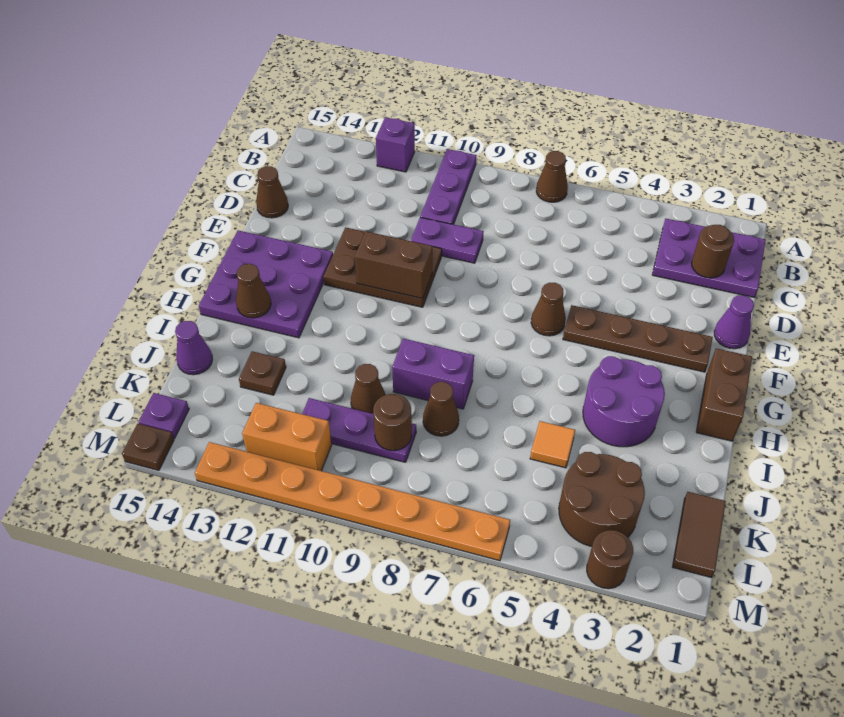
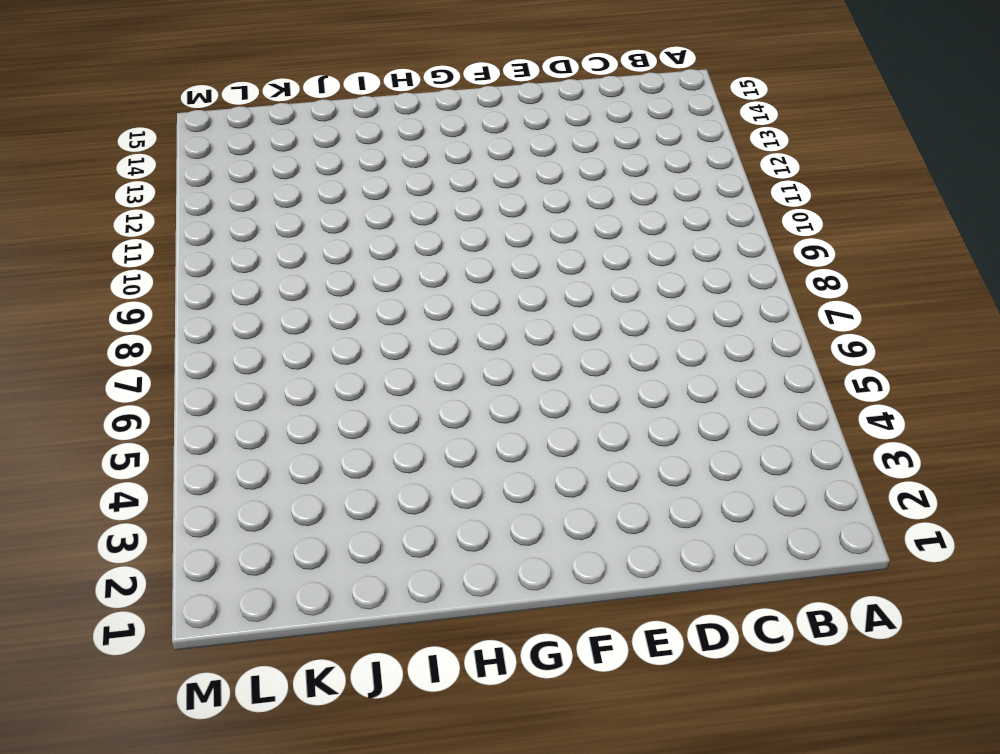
none -> brown cone A7 level 1
none -> purple plate A10:C10 level 1
none -> purple brick A12 level 1
none -> purple plate B1:C3 level 1

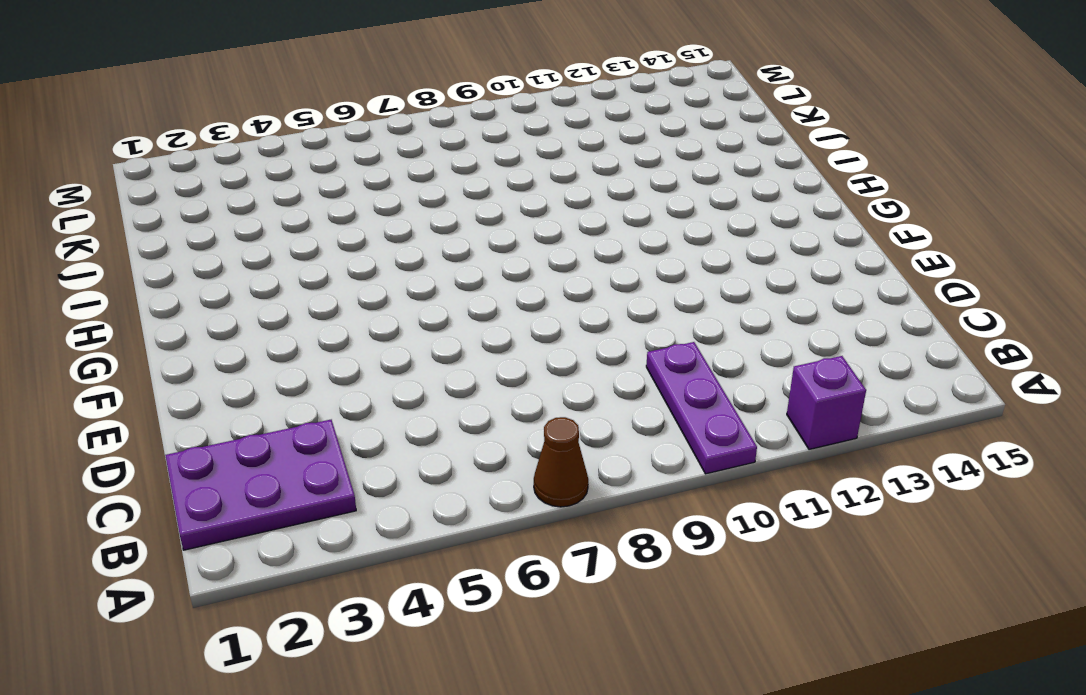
none -> purple plate D9:D10 level 1
none -> brown cone D15 level 1
none -> purple cone E1 level 1
none -> brown plate E10:F12 level 1

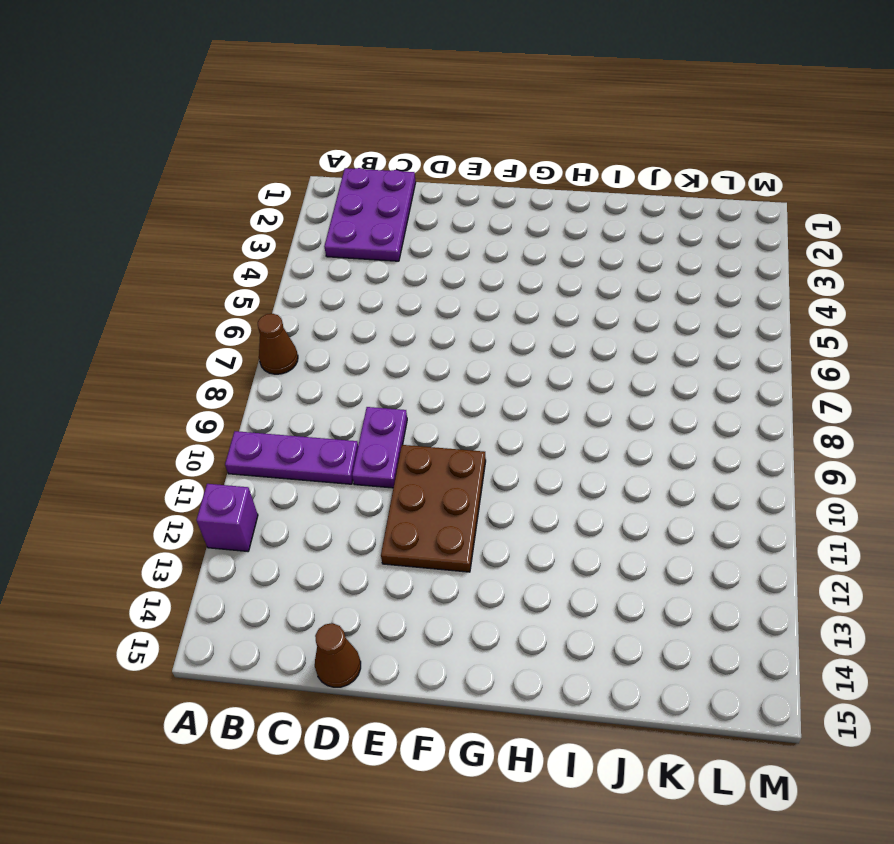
none -> purple cone E1 level 1
none -> brown plate F2:F5 level 1
none -> brown cone F6 level 1
none -> purple plate F13:H15 level 1

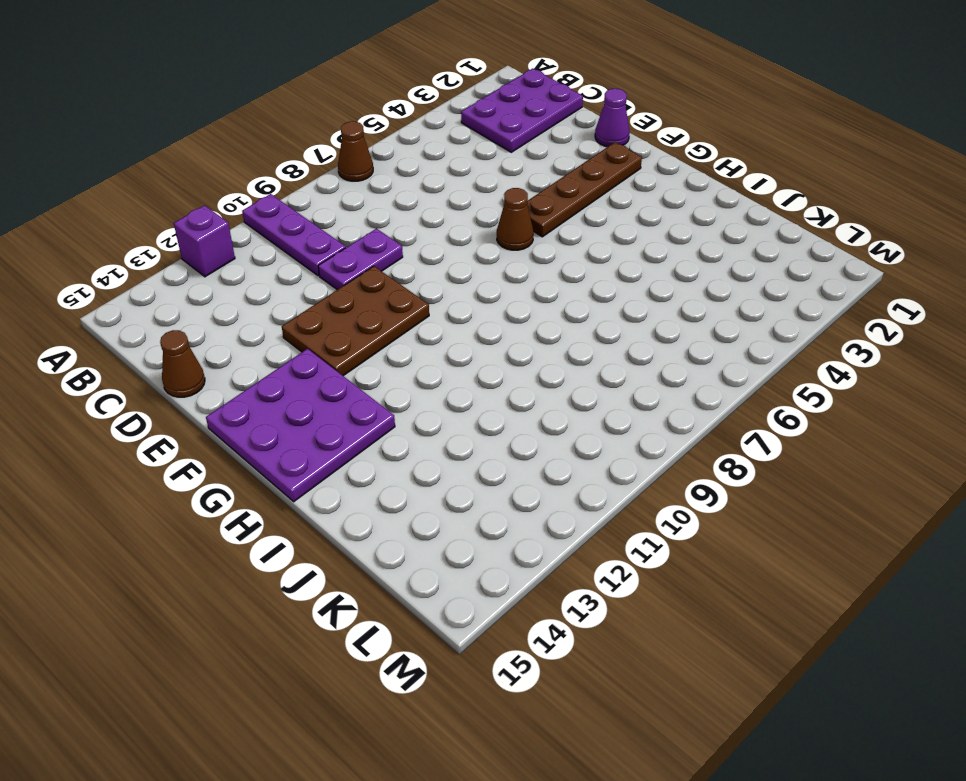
none -> brown brick G1:H1 level 1
none -> purple round brick H3:I4 level 1
none -> purple brick I8:I9 level 1
none -> orange tile J5 level 1

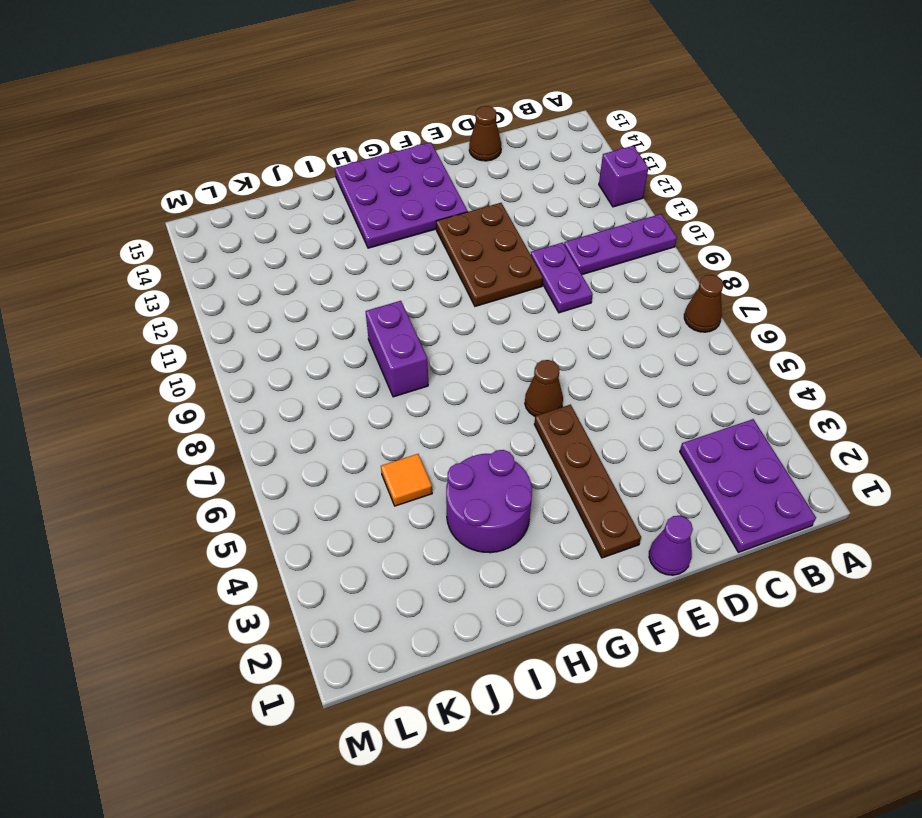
none -> brown brick G1:H1 level 1
none -> brown cone J8 level 1
none -> brown cone J10 level 1
none -> brown plate J13 level 1

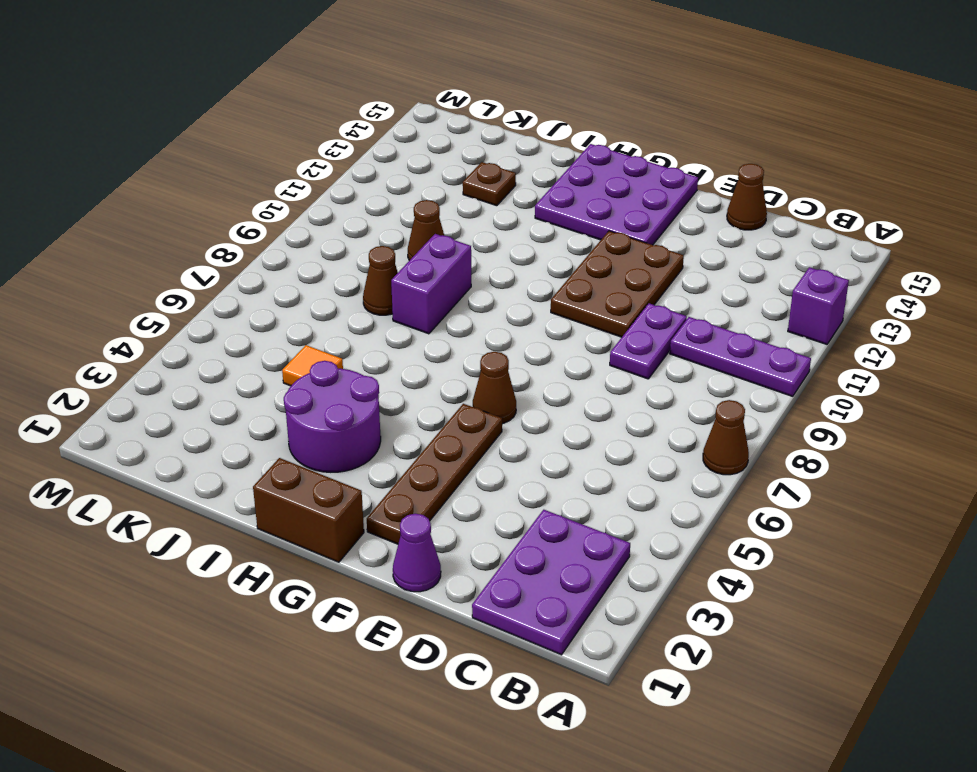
none -> purple cone J15 level 1
none -> brown tile K1:L1 level 1
none -> brown round brick K3:L4 level 1
none -> purple plate K9:K11 level 1

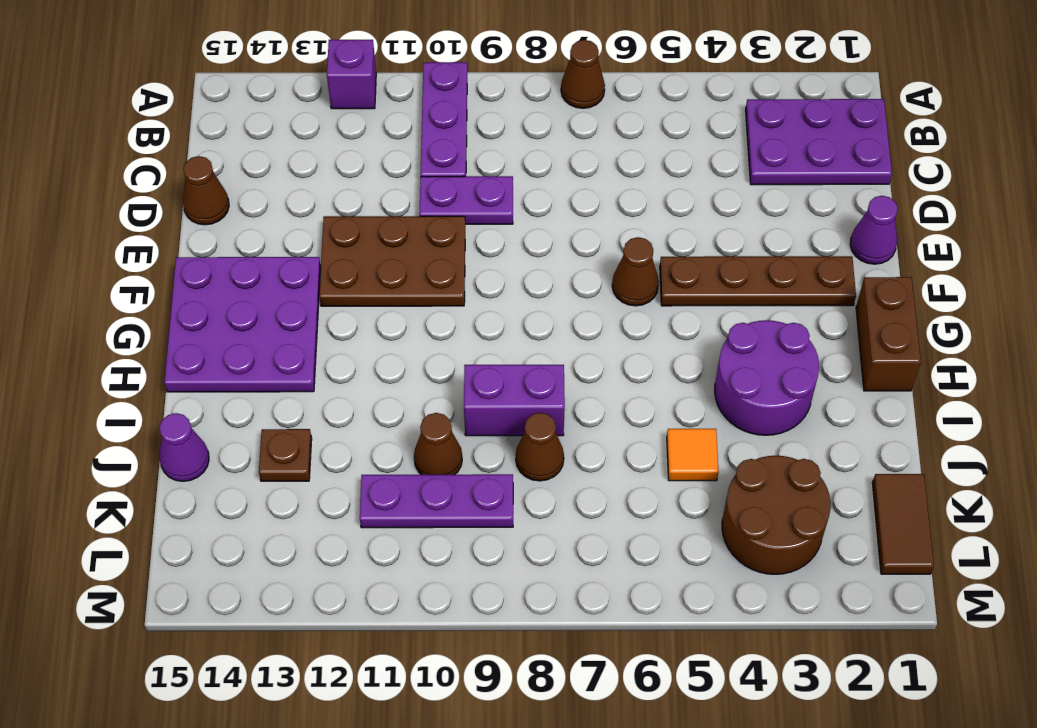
none -> orange brick L11:L12 level 1
none -> purple plate L15 level 1
none -> brown round brick M3 level 1
none -> orange plate M6:M13 level 1

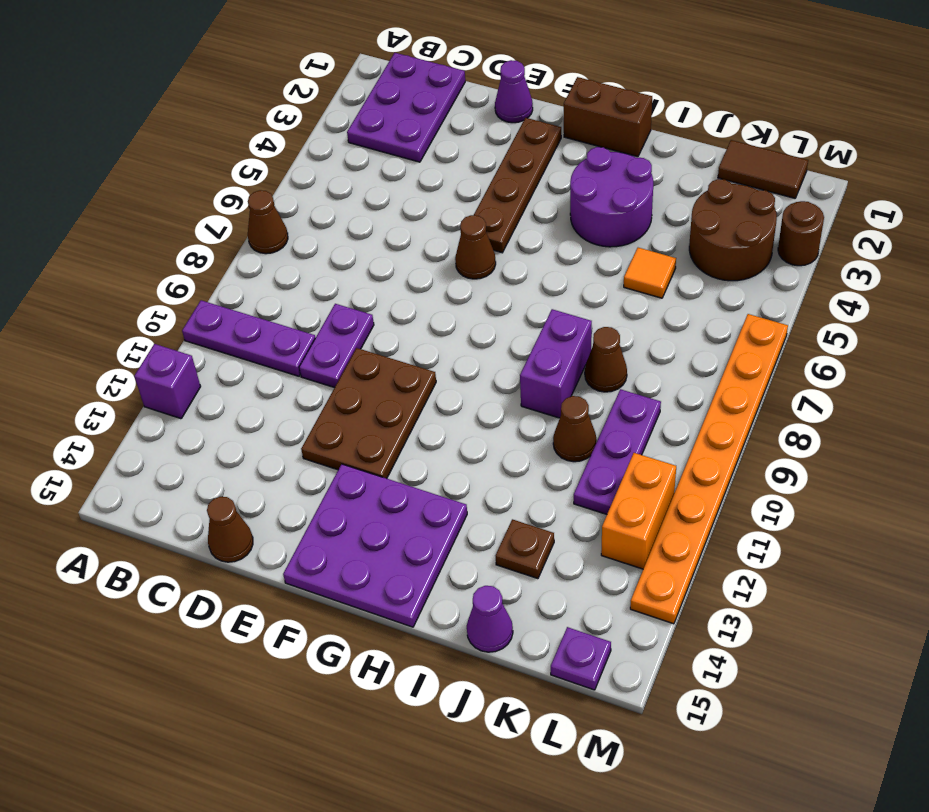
none -> brown plate M15 level 1
none -> brown round brick C2 level 2
none -> brown brick F10:F11 level 2
none -> brown cone H14 level 2

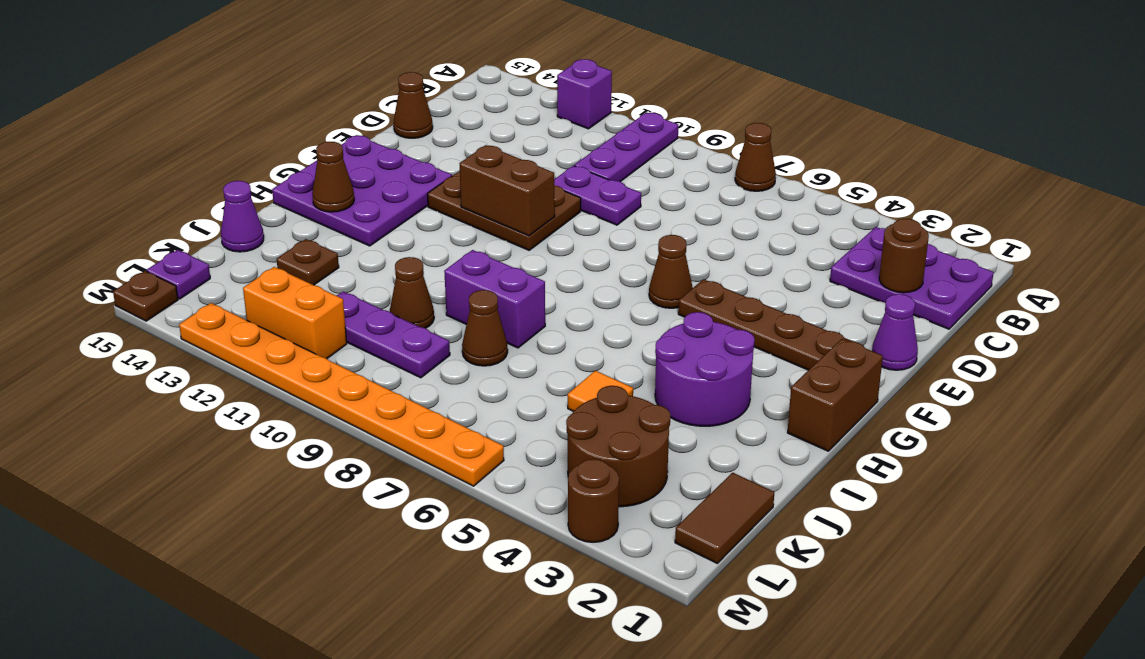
none -> brown round brick K9 level 2

